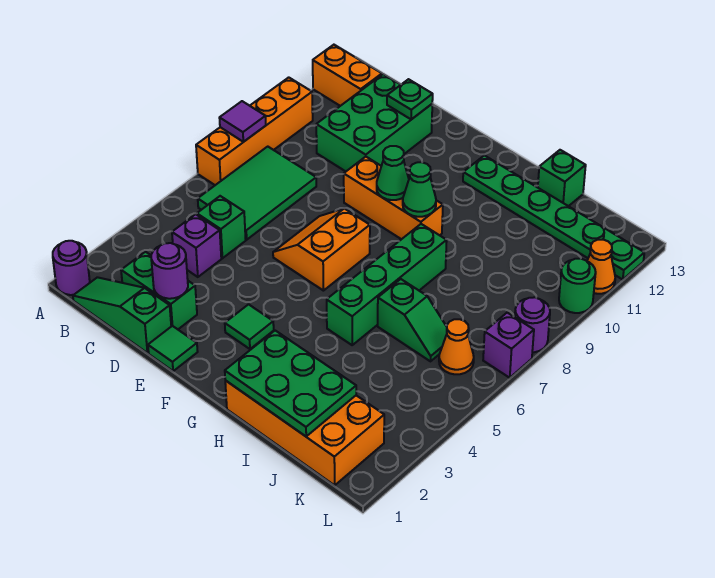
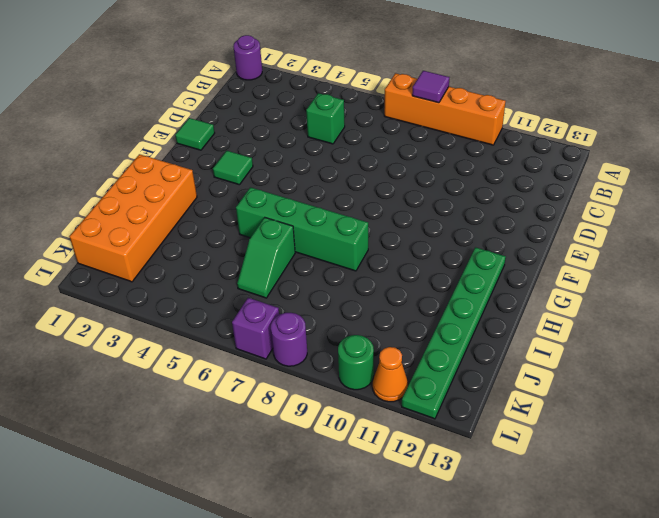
none -> orange brick A12:B12 level 1
none -> green slope B1:D1 level 1 top D
none -> green tile B6:C8 level 1

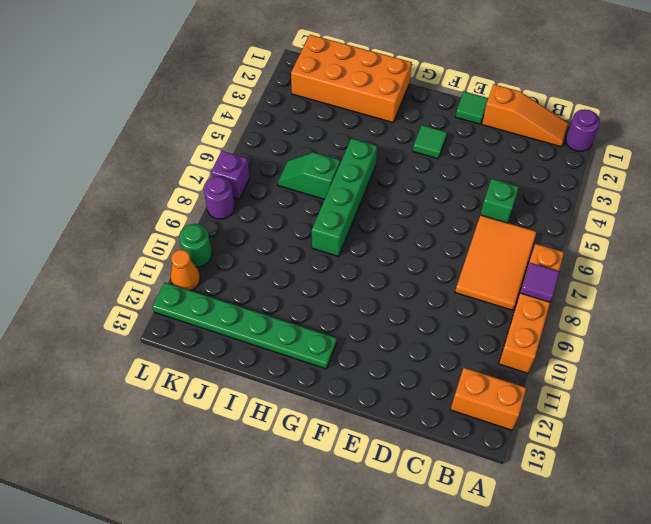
orange slope B1:D1 level 1 top D -> green slope B1:D1 level 1 top D
orange tile B6:C8 level 1 -> green tile B6:C8 level 1
none -> green brick C2:D2 level 1
none -> purple brick C4 level 1
none -> green brick C10:D12 level 1

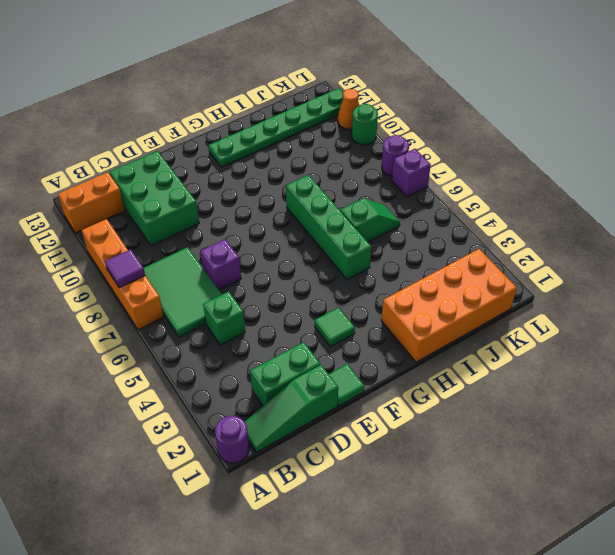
purple brick D7 level 1 -> purple brick C4 level 1
none -> orange slope E6:F7 level 1 top F
none -> orange brick E9:G9 level 1
none -> green brick I13 level 1

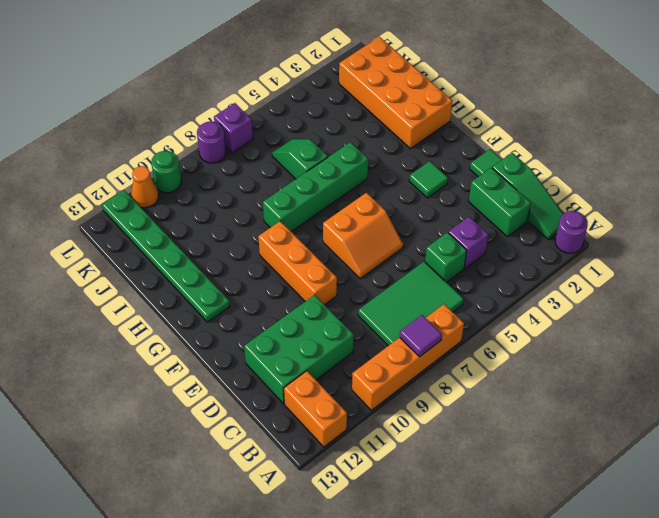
none -> green brick I13 level 1
none -> orange cone K6 level 1
none -> purple round brick D2 level 2

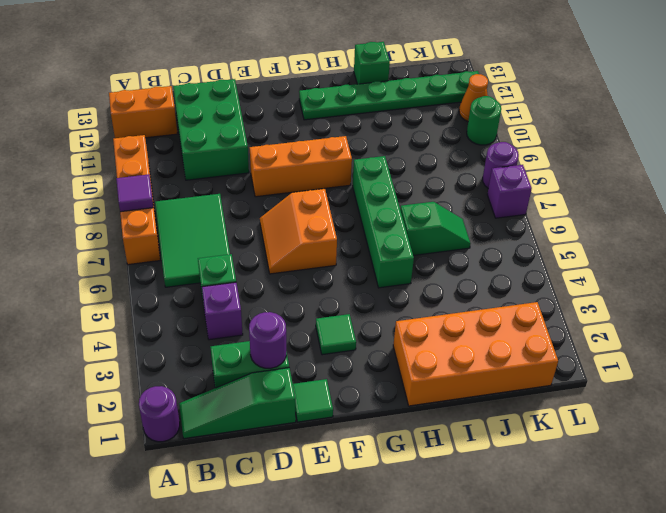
none -> orange cone K6 level 1
none -> green plate D12 level 2
none -> green cone F9 level 2

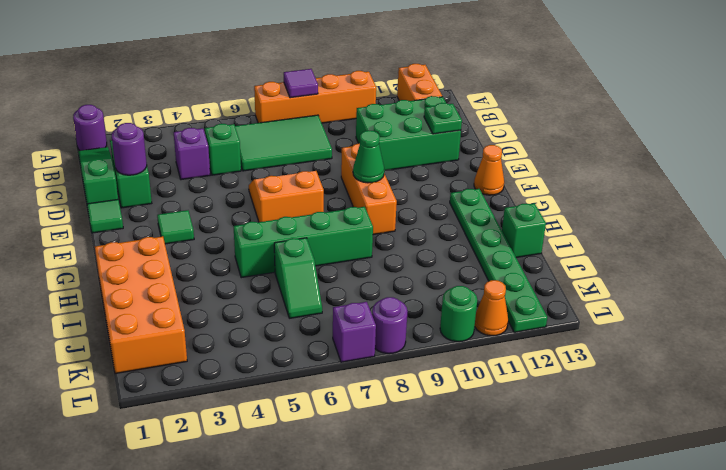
orange cone F13 level 1 -> orange cone K6 level 1
none -> green cone G9 level 2
none -> green plate H1:J2 level 2

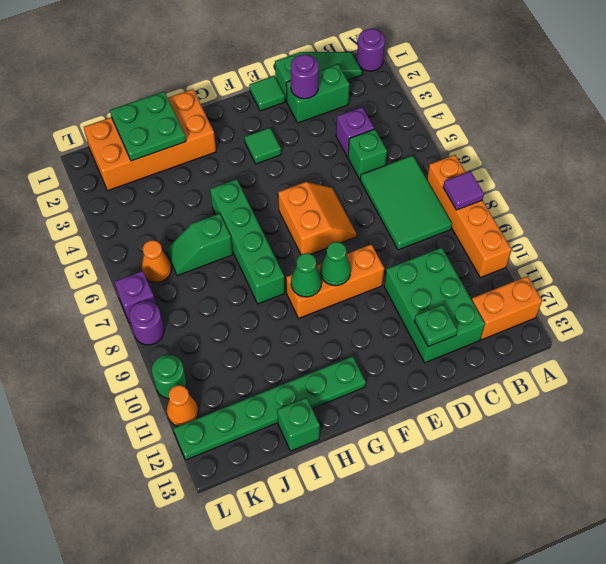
green plate I1:J2 level 2 -> green plate H1:J2 level 2

